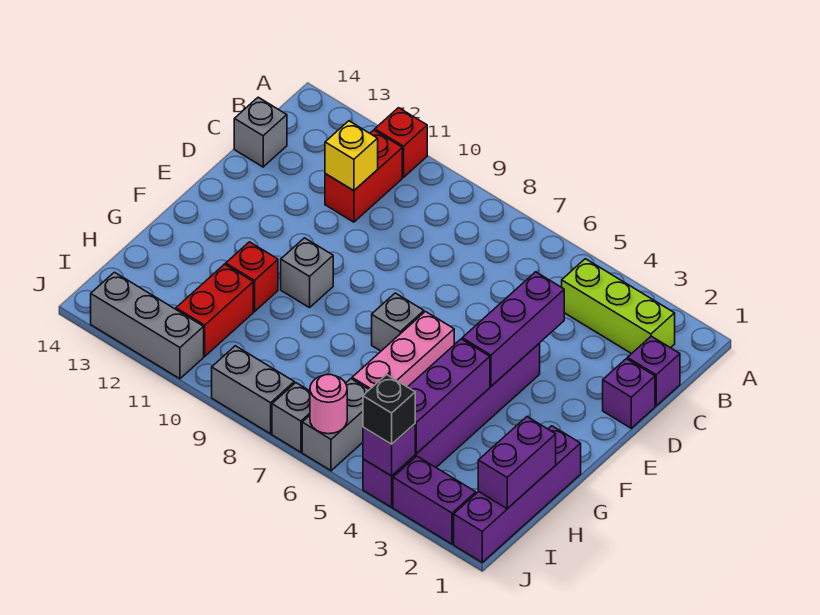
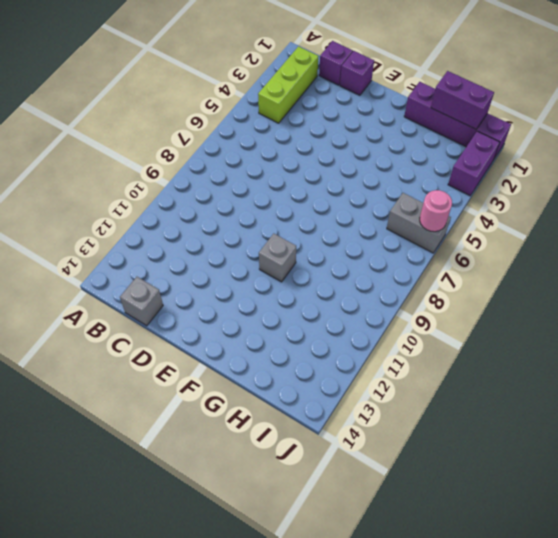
none -> red brick A11 level 1
none -> red brick B11:C11 level 1
none -> purple brick E4:J4 level 1

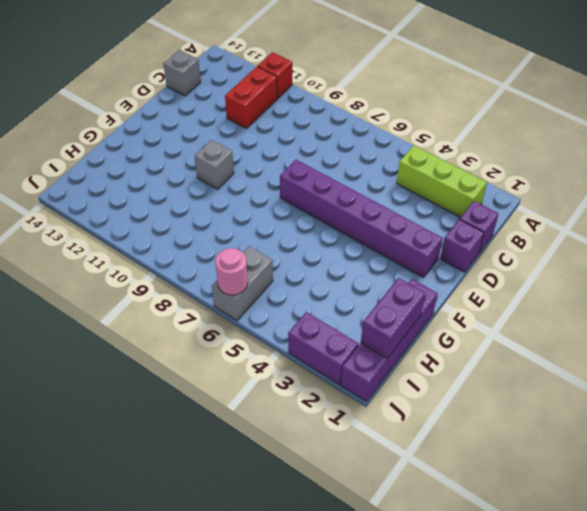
purple brick E2:E7 level 1 -> purple brick E4:J4 level 1
none -> pink brick F6:H6 level 1
none -> grey brick F7 level 1
none -> red brick G11 level 1

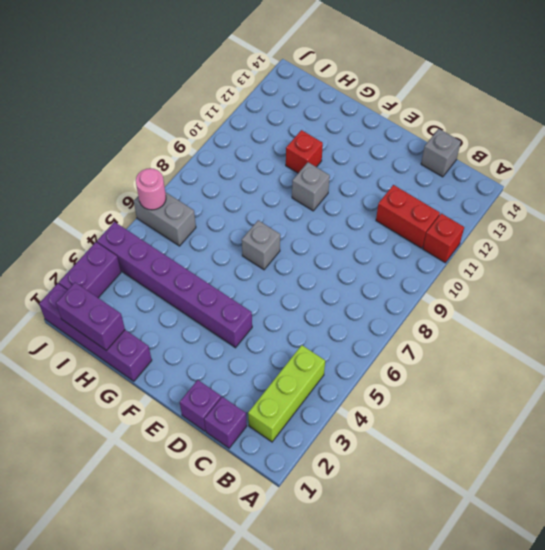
none -> pink brick F6:H6 level 1
none -> red brick H11:I11 level 1
none -> grey brick J7 level 1

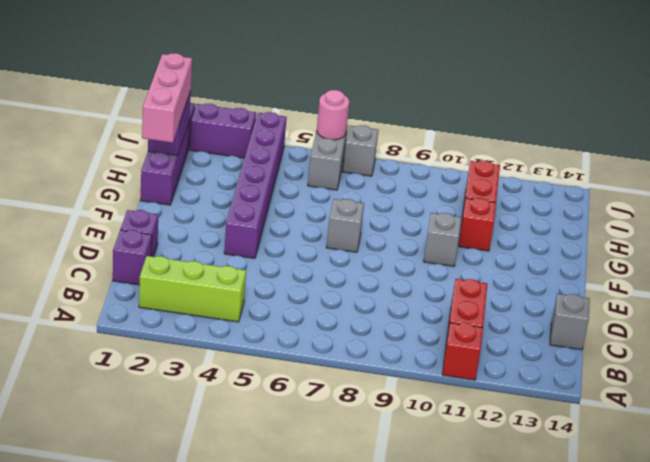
pink brick G1:I1 level 3 -> pink brick F6:H6 level 1
none -> grey brick J8:J9 level 1
none -> grey brick J11:J13 level 1
none -> yellow brick C11 level 2

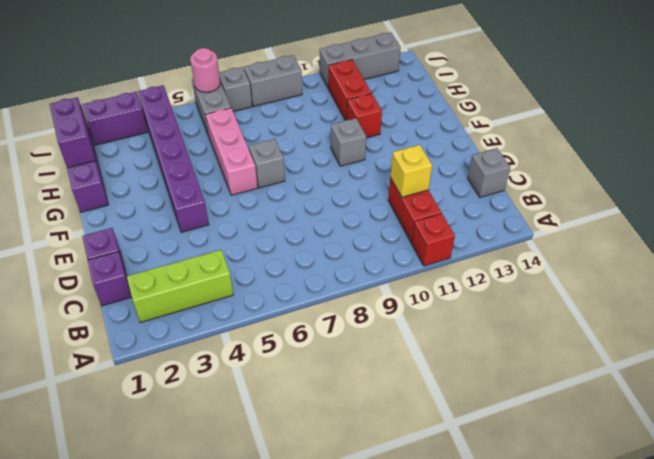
none -> purple brick D4:F4 level 2
none -> purple brick G4:I4 level 2
none -> purple brick J4 level 2

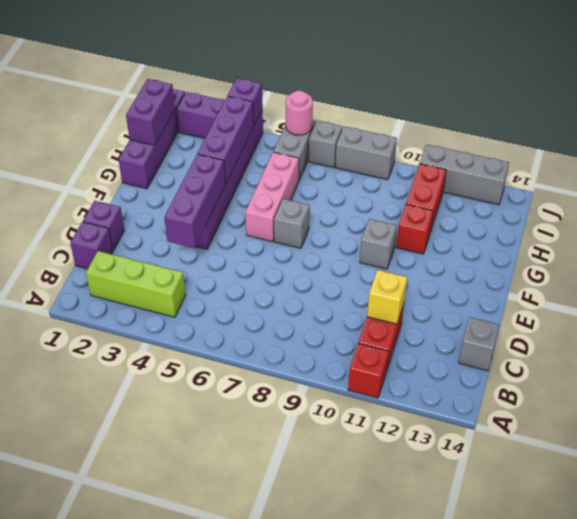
none -> black brick J4 level 3

